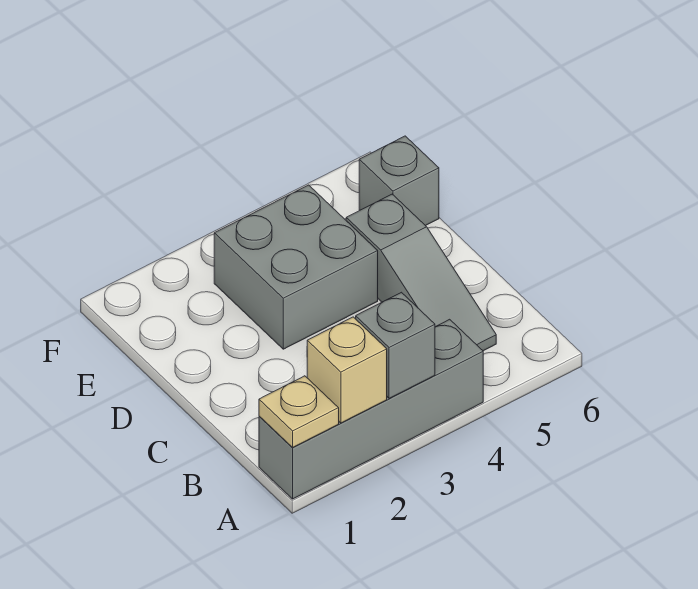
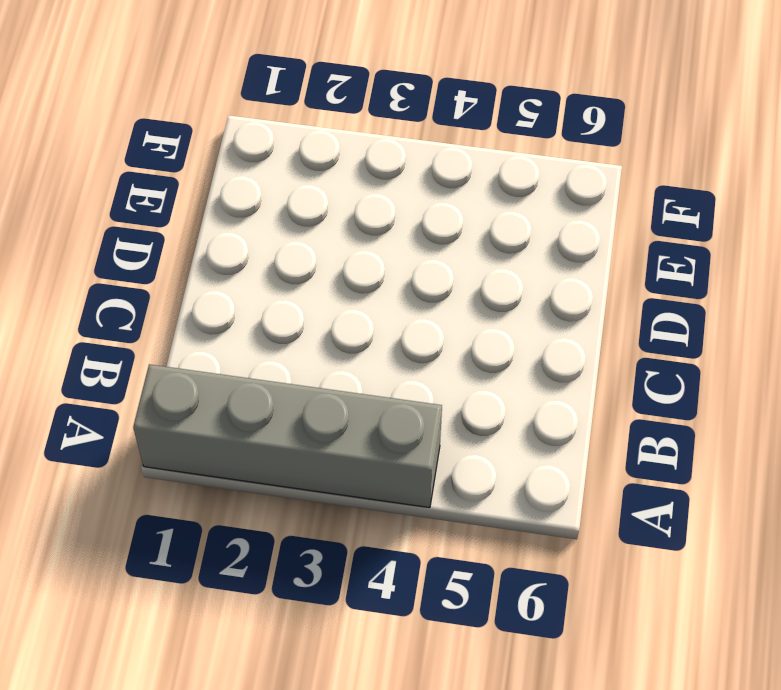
none -> grey slope B5:D5 level 1 top D
none -> grey brick D3:E4 level 1

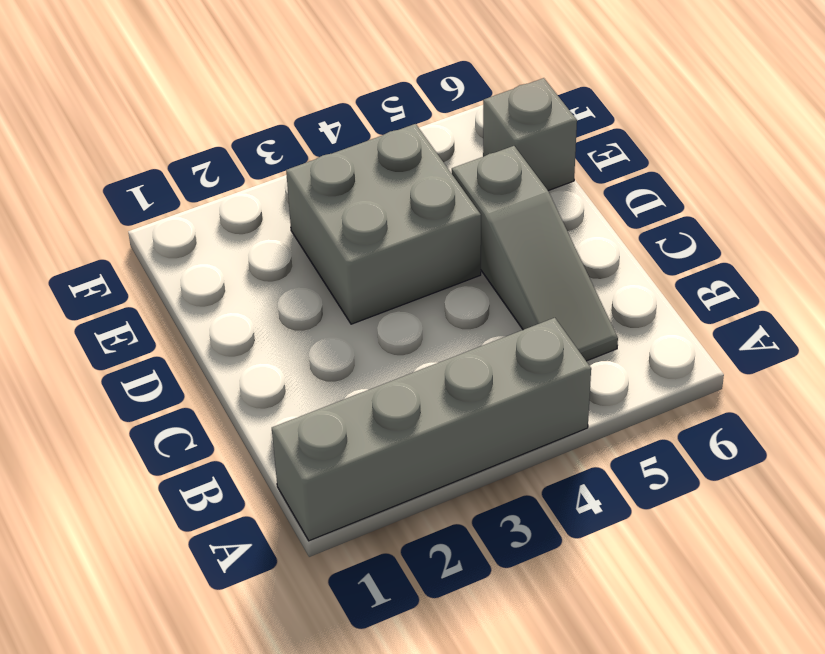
none -> tan plate A1 level 2
none -> tan brick A2 level 2

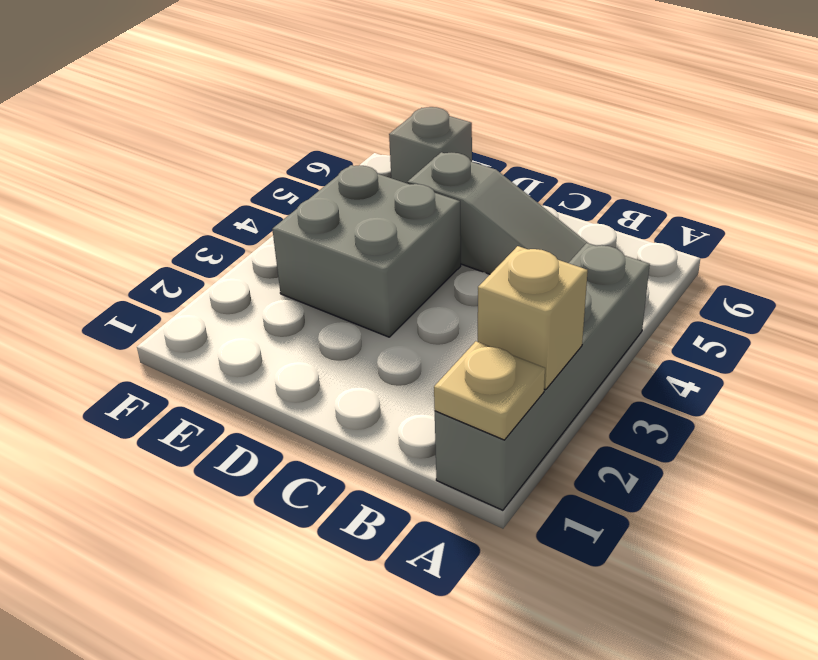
none -> grey brick A3 level 2

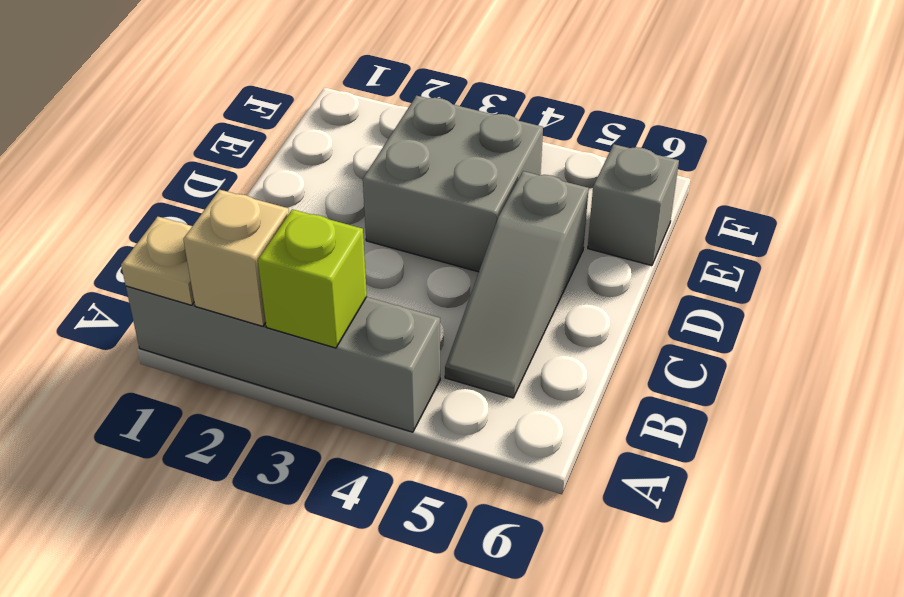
lime brick A3 level 2 -> grey brick A3 level 2

